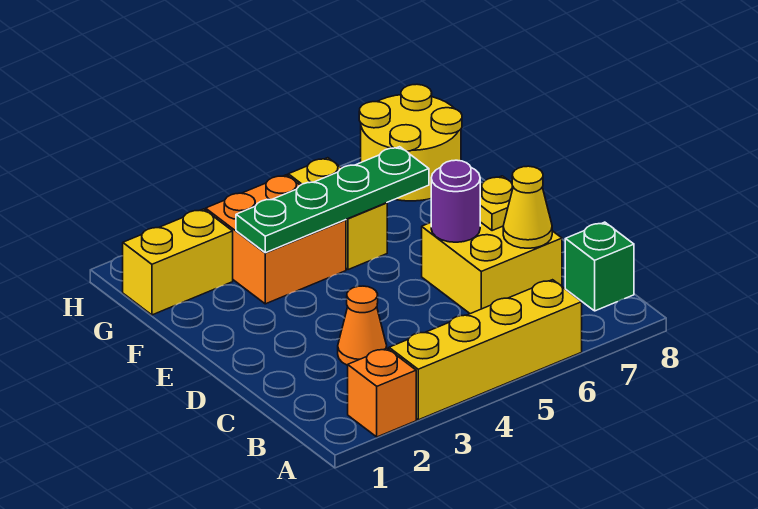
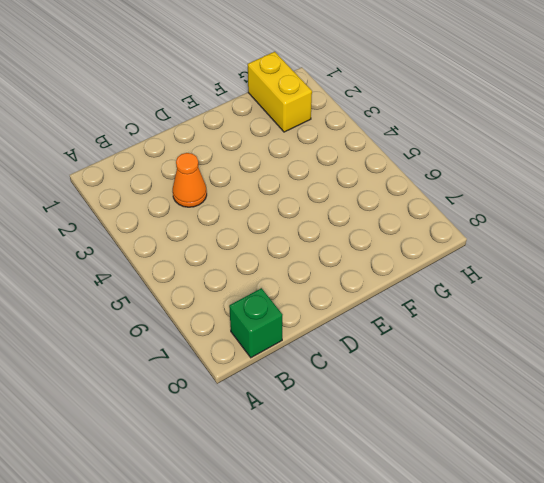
none -> orange brick A2 level 1
none -> yellow brick A3:A6 level 1
none -> yellow brick C6:D7 level 1

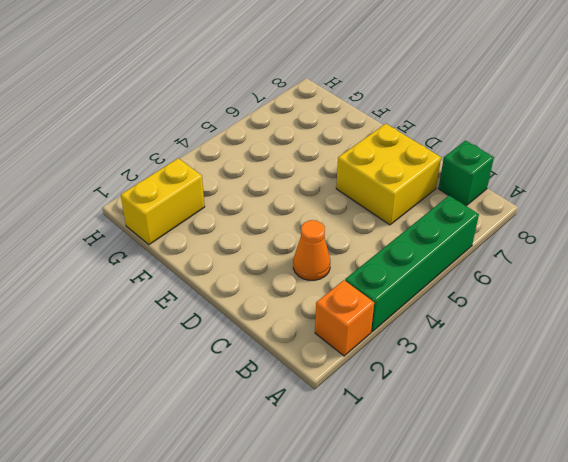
green brick A3:A6 level 1 -> yellow brick A3:A6 level 1
none -> orange brick F3:G4 level 1
none -> yellow brick F5:G5 level 1
none -> yellow round brick G7:H8 level 1

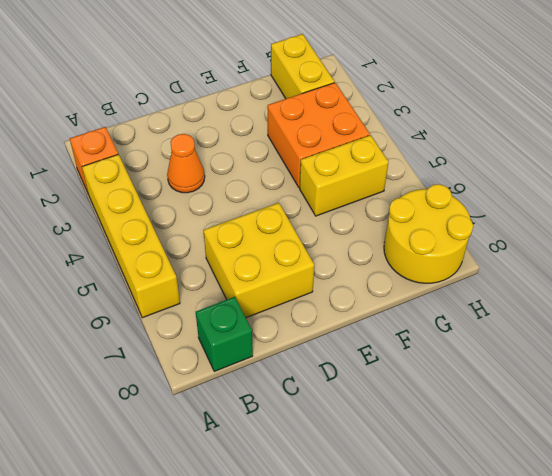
none -> yellow cone C7 level 2
none -> purple round brick D6 level 2
none -> yellow plate D7 level 2

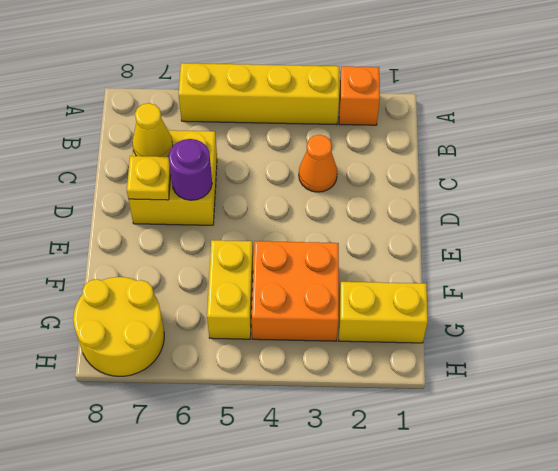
none -> green brick B8 level 1
none -> green plate F3:F6 level 2

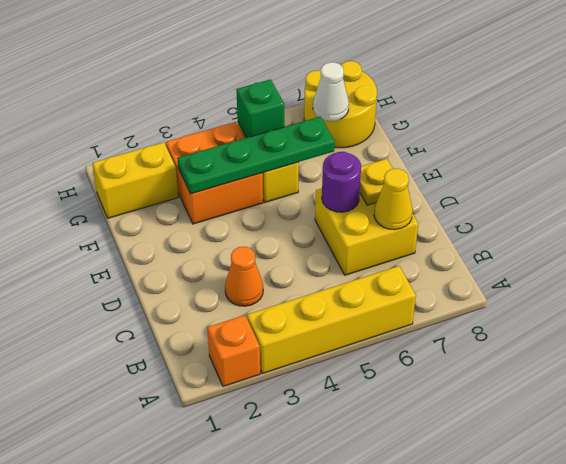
green brick G5 level 2 -> green brick B8 level 1
white cone G7 level 2 -> none

